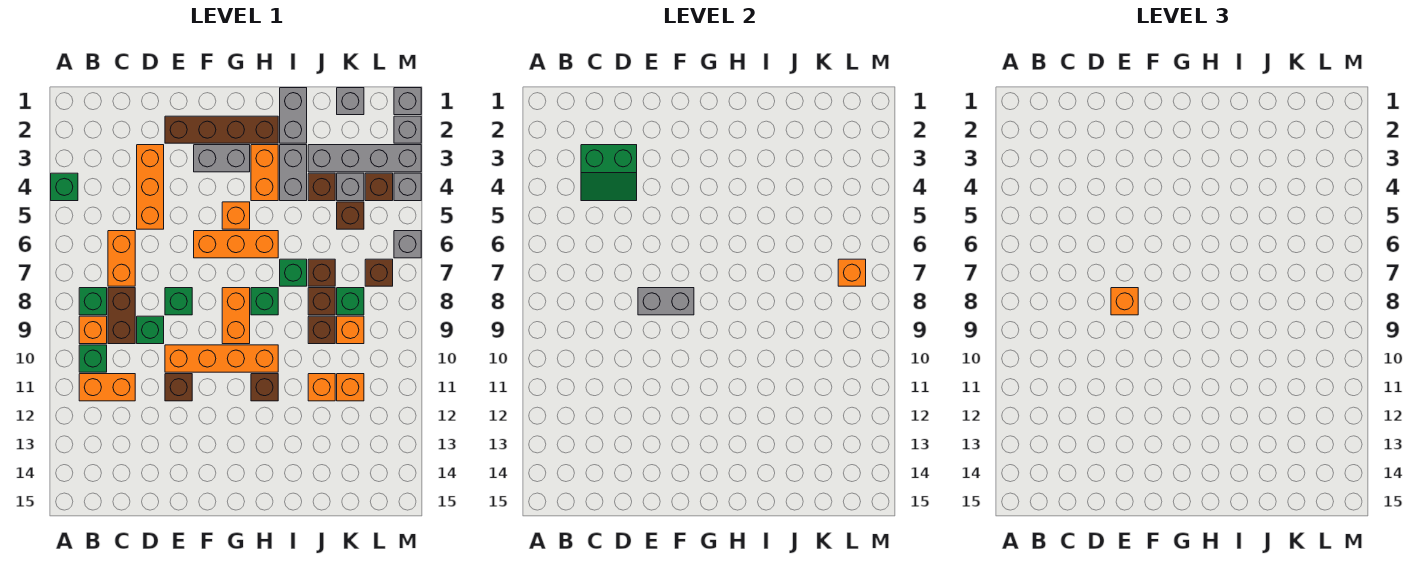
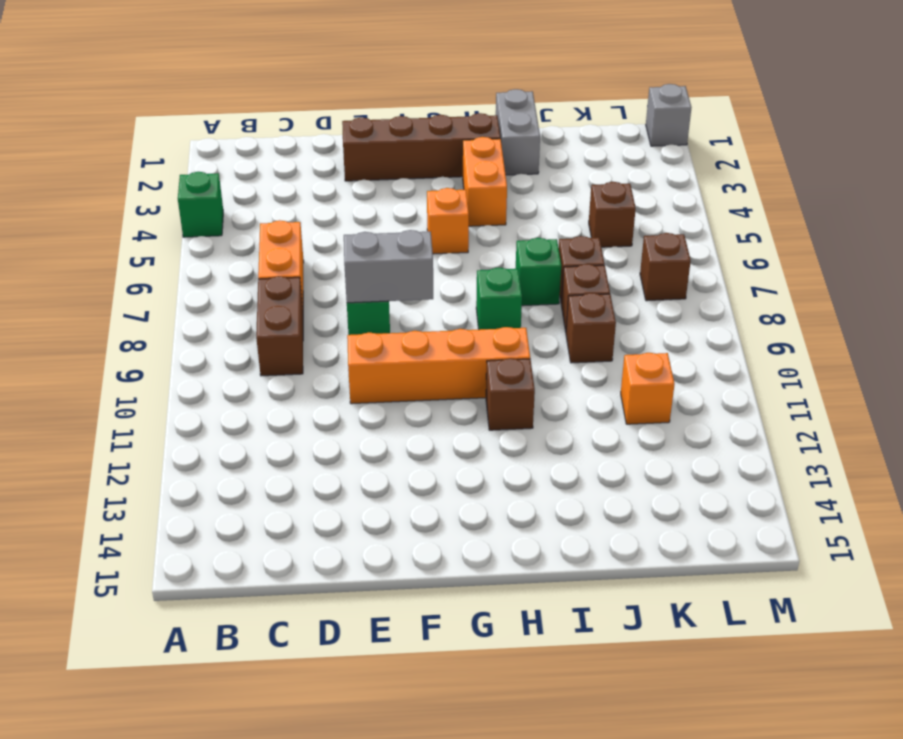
none -> green brick B8 level 1
none -> orange brick B9 level 1
none -> green brick B10 level 1
none -> orange brick B11:C11 level 1

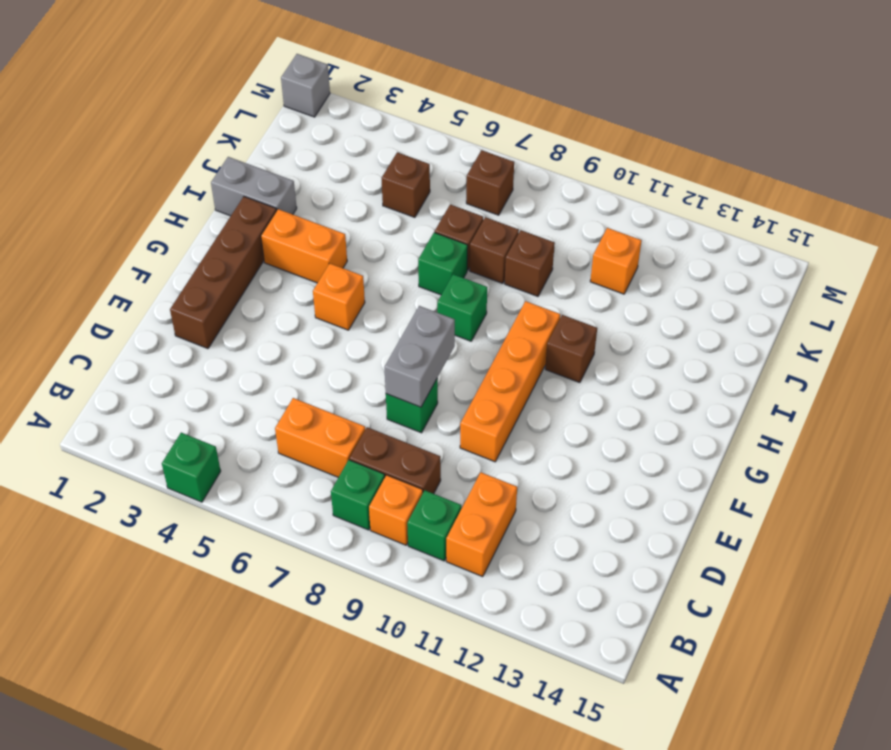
none -> orange brick D3:D5 level 1
none -> green brick D9 level 1
none -> brown brick E11 level 1
none -> grey brick F3:G3 level 1

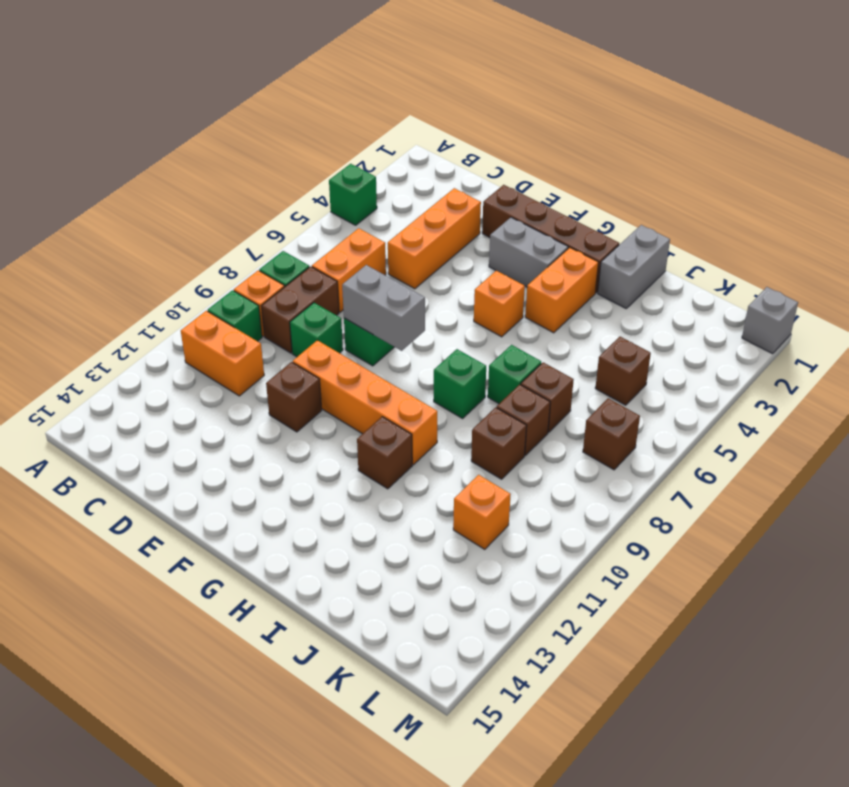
none -> orange brick F6:H6 level 1
none -> orange brick G8:G9 level 1
none -> grey brick I3:I4 level 1
none -> grey brick J3:M3 level 1

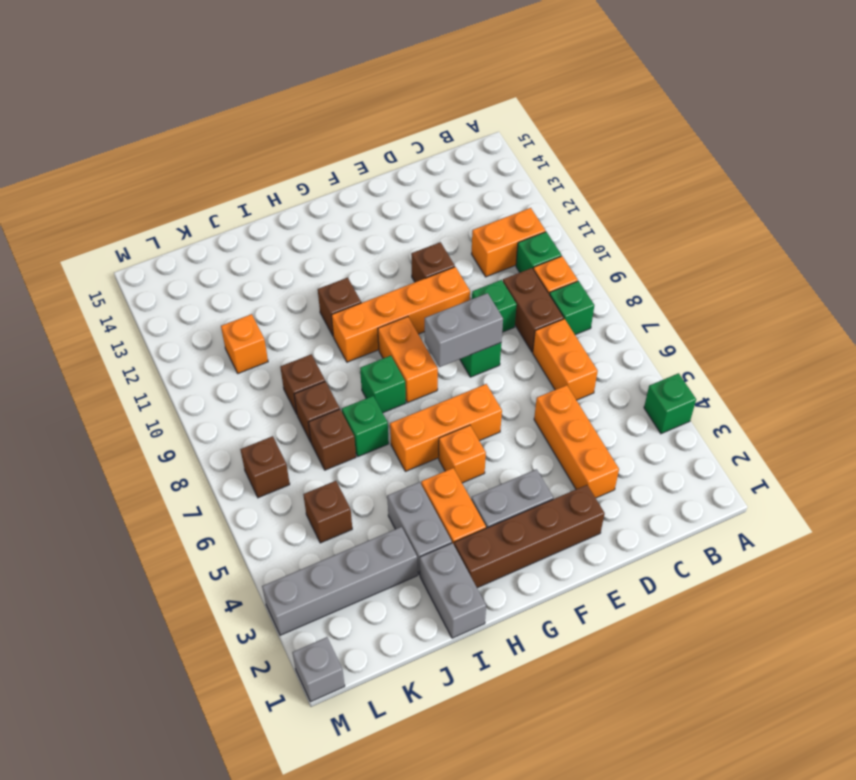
none -> brown brick J4 level 1
none -> orange brick J11 level 1
none -> grey brick K1 level 1
none -> grey brick K4 level 1

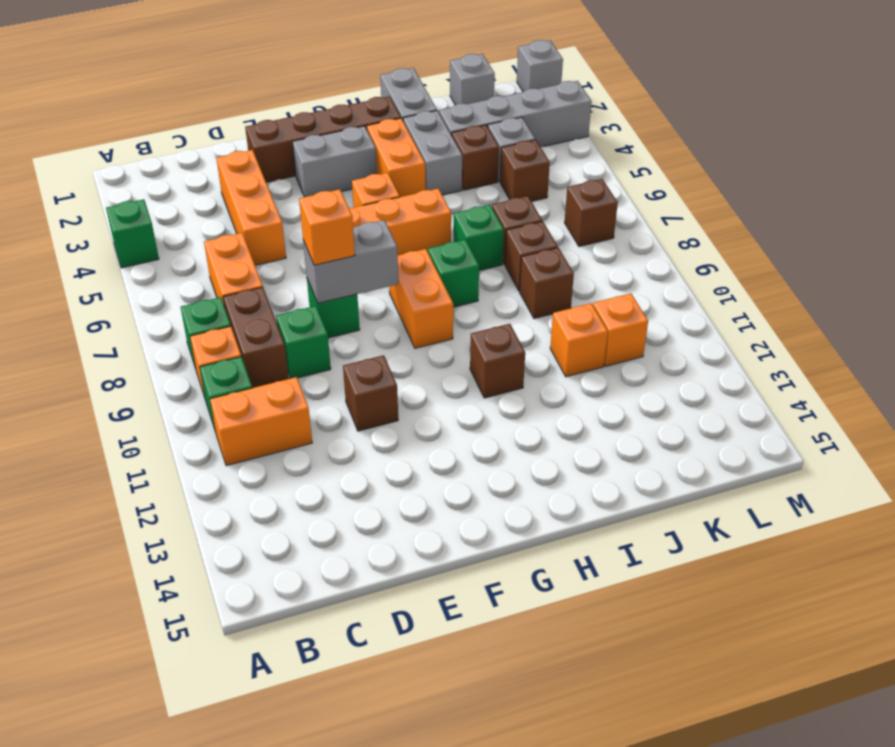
none -> orange brick E10:H10 level 1
none -> green brick K8 level 1
none -> orange brick K9 level 1
none -> brown brick L4 level 1

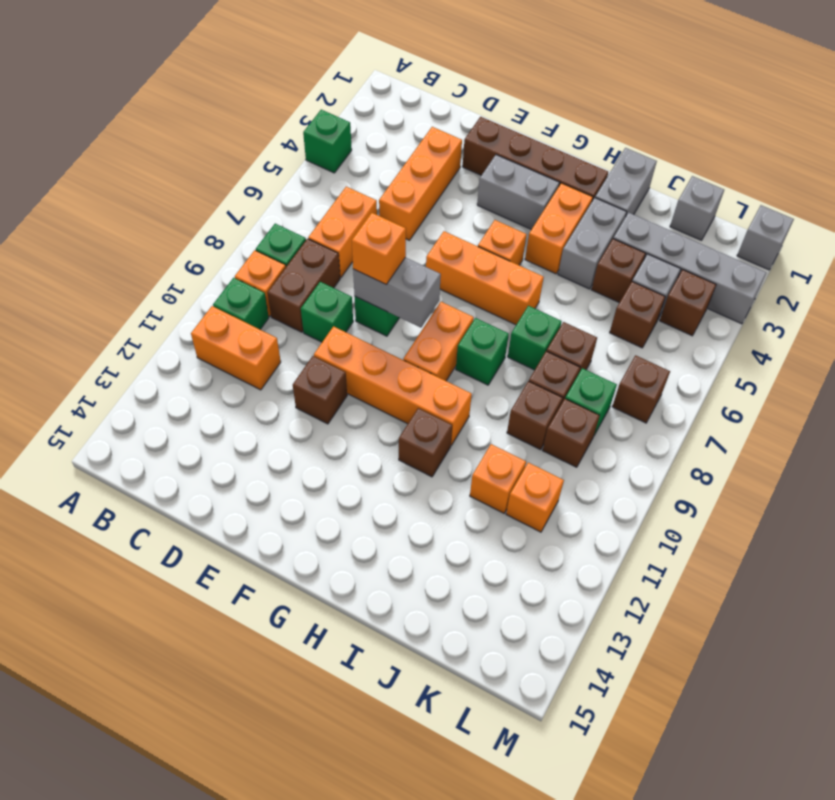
brown brick K9 level 1 -> orange brick K9 level 1
none -> grey brick M2 level 1
none -> grey brick M4 level 1
none -> grey brick M6 level 1
none -> green slope C3:D4 level 2 top 3

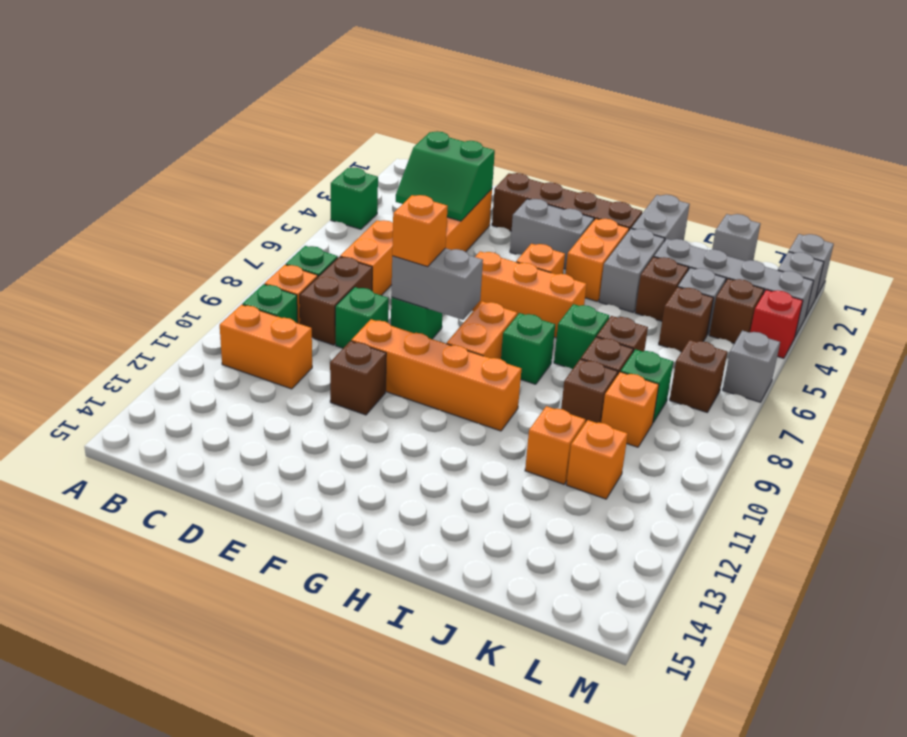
red brick M4 level 1 -> grey brick M4 level 1
none -> brown brick H11 level 1
none -> orange brick L7 level 2

